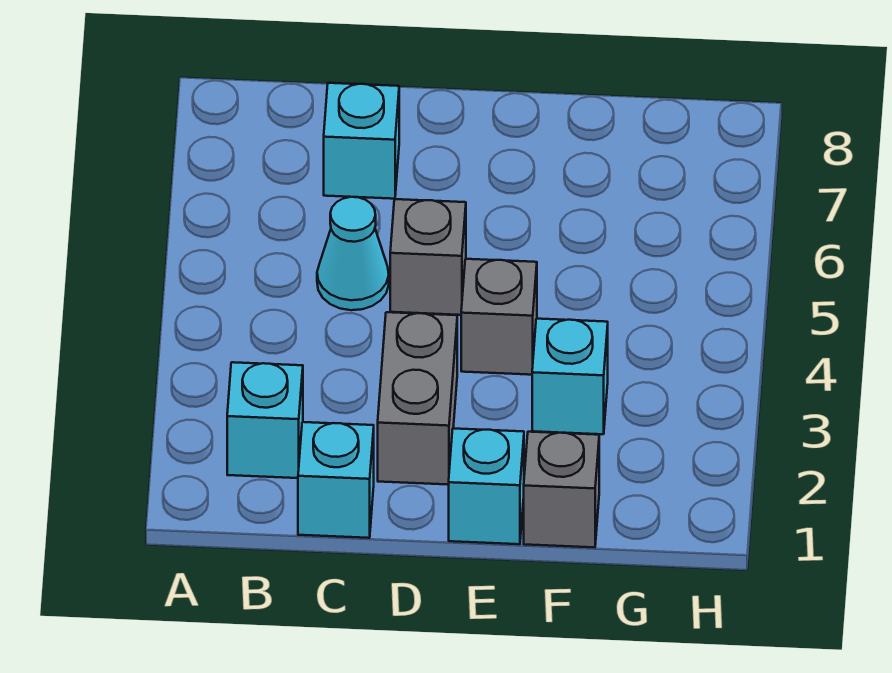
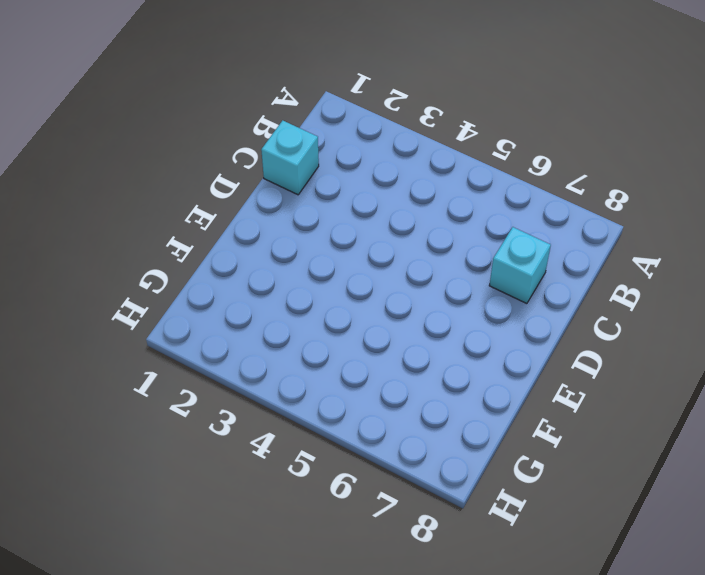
none -> cyan brick B2 level 1
none -> cyan cone C5 level 1

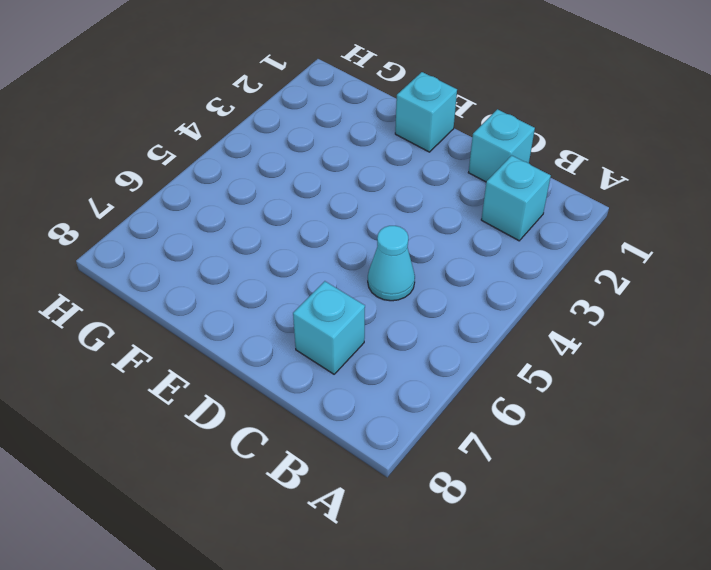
none -> grey brick D2:D3 level 1
none -> grey brick D5 level 1

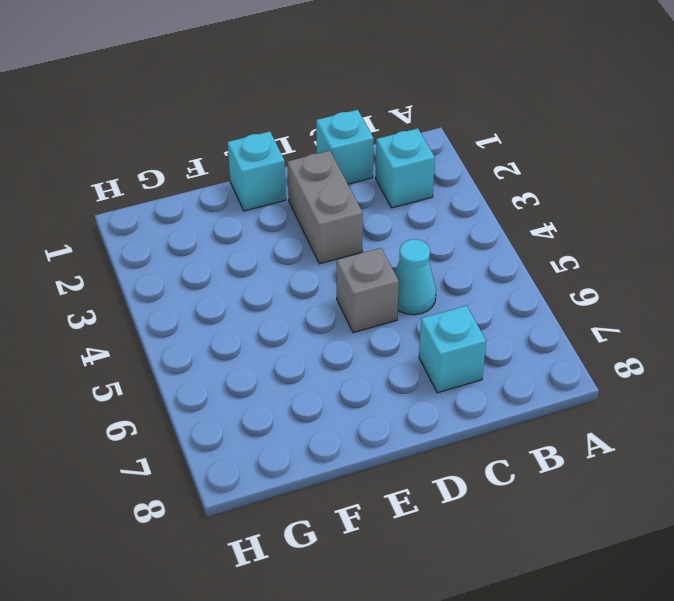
none -> grey brick E4 level 1
none -> grey brick F1 level 1

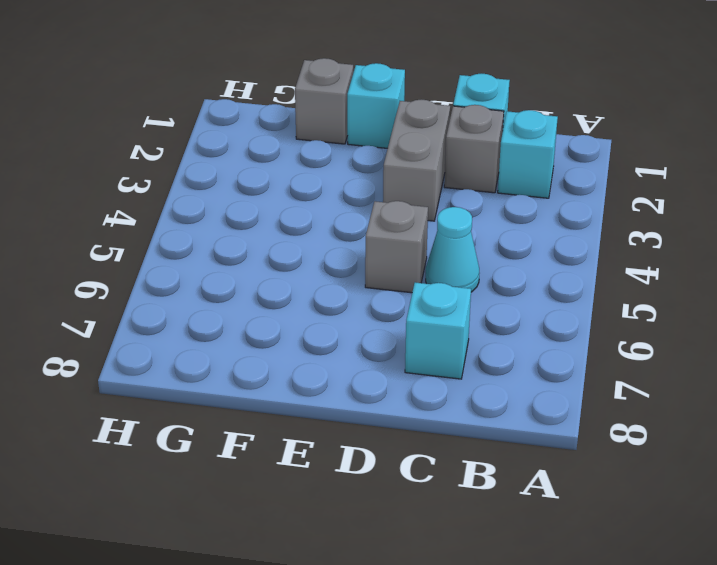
grey brick C2 level 1 -> grey brick E4 level 1
none -> cyan brick F3 level 1

